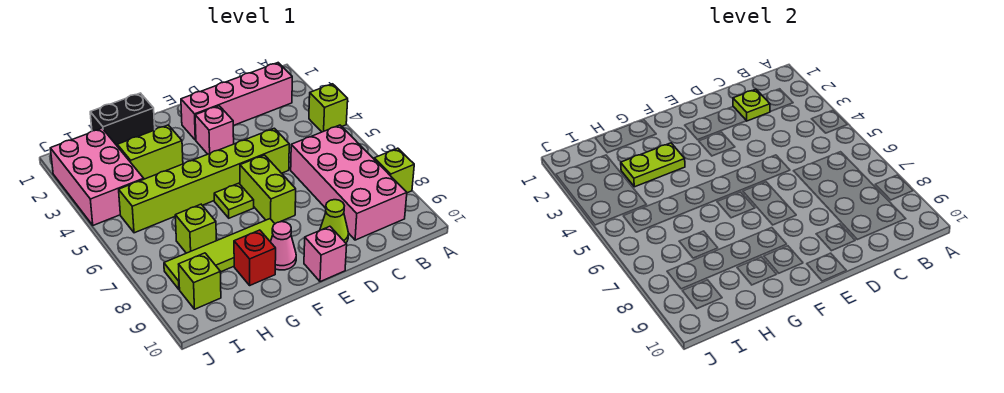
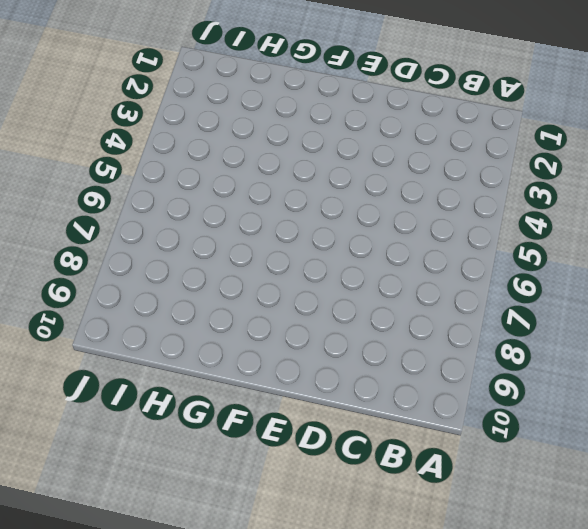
none -> lime brick A4 level 1
none -> lime brick A8 level 1
none -> pink brick B2:E2 level 1

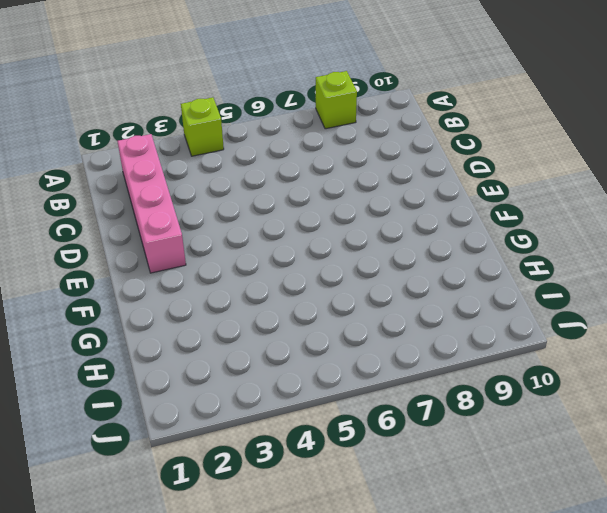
none -> pink brick B6:C9 level 1
none -> lime brick D5:I5 level 1
none -> lime cone D9 level 1

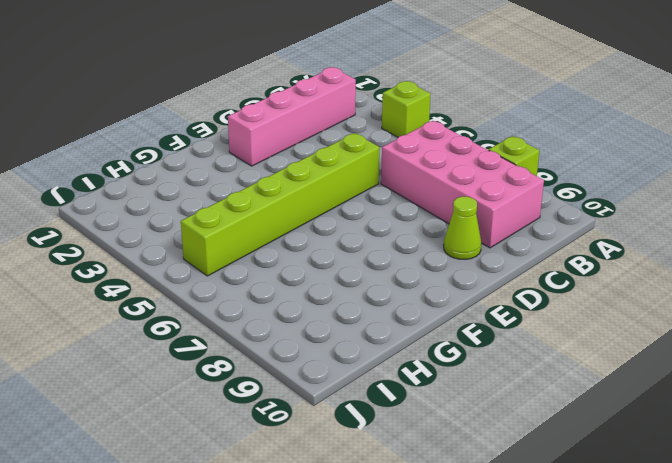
none -> pink brick E3 level 1
none -> lime brick E6:E7 level 1
none -> pink brick E10 level 1

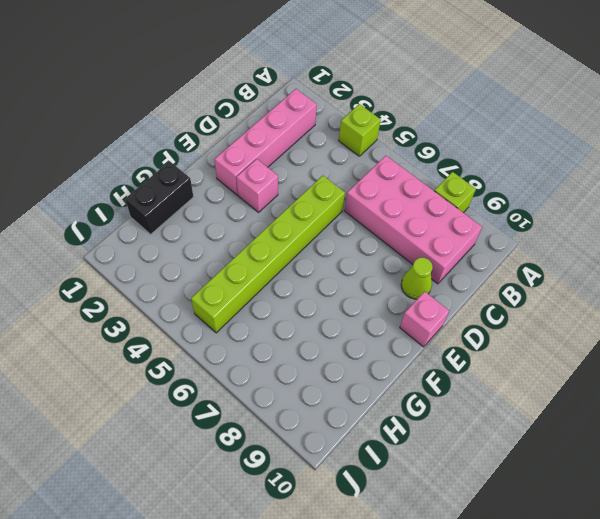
none -> lime brick E6:E7 level 1
none -> lime plate F6 level 1
none -> lime tile F8:I8 level 1

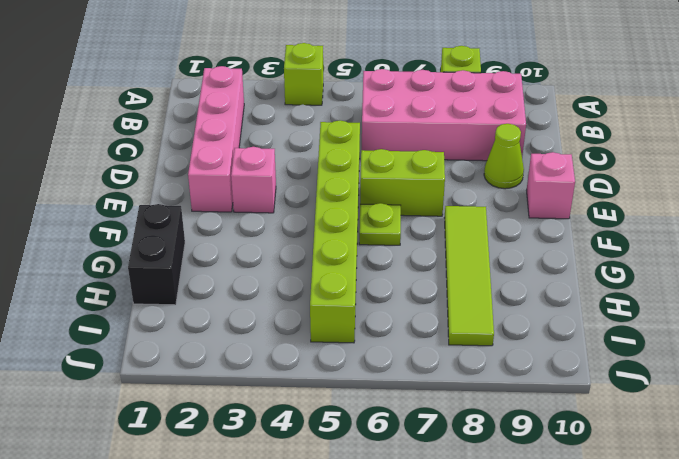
none -> pink cone F9 level 1
none -> lime brick G3:H3 level 1
none -> red brick G9 level 1

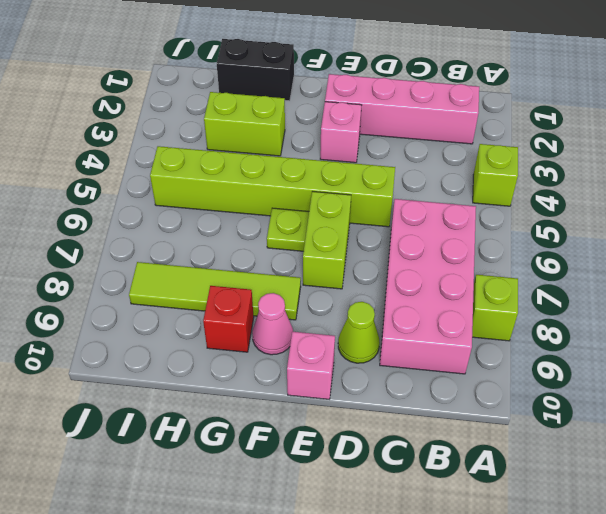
none -> lime brick H7 level 1
none -> pink brick I2:J4 level 1
none -> lime brick I9 level 1

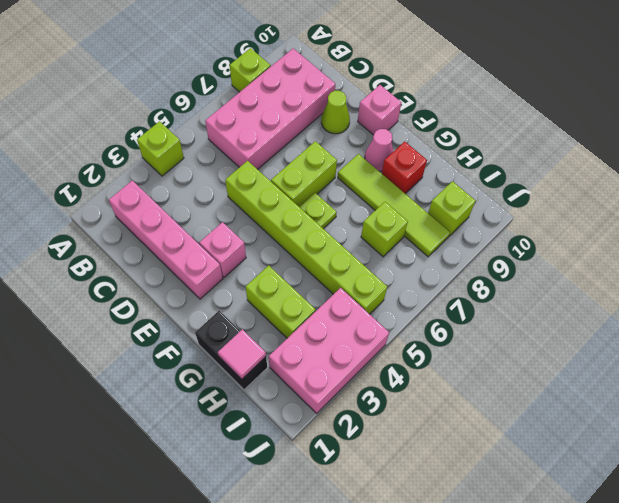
pink tile H1 level 2 -> none
none -> lime plate C2 level 2
none -> lime plate G3:H3 level 2

